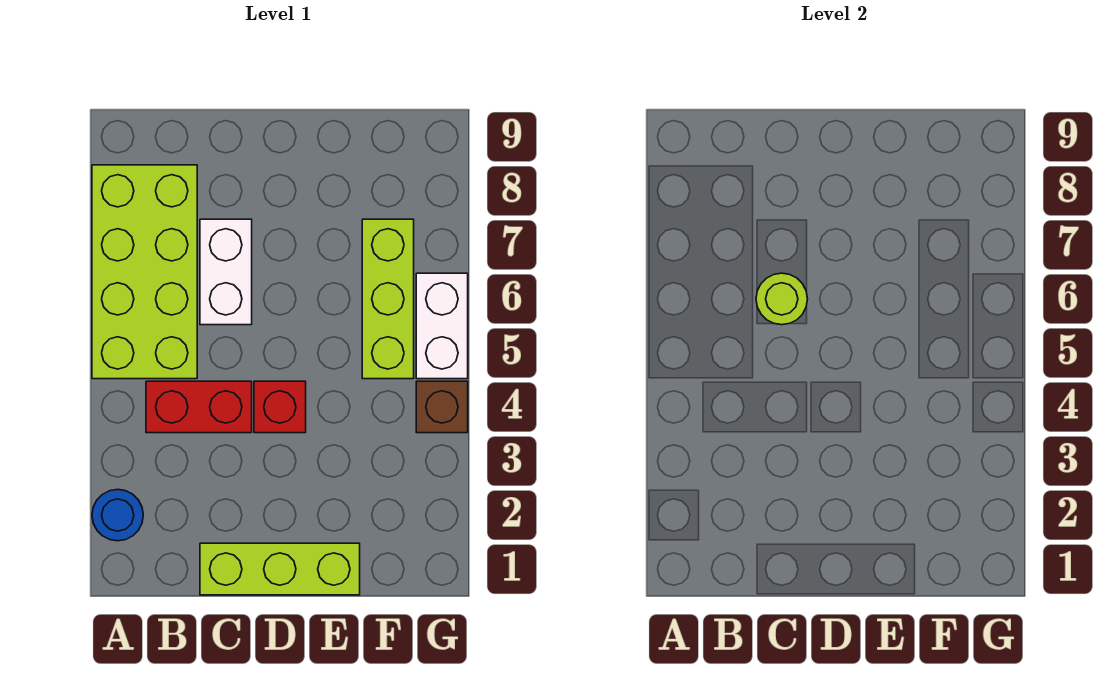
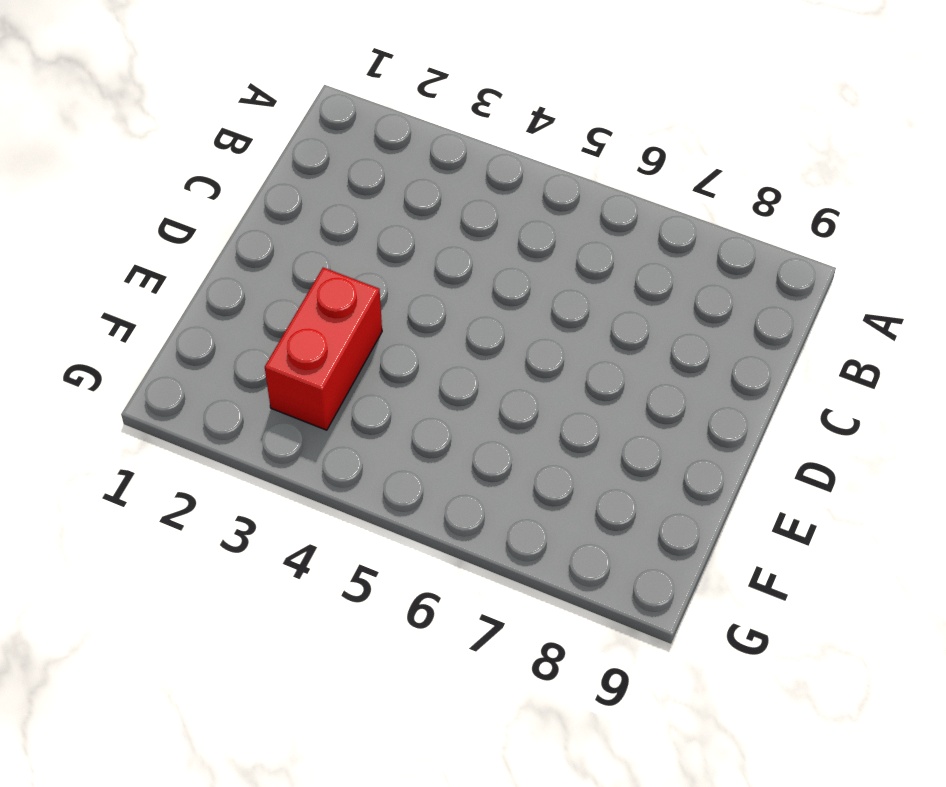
red brick E3:F3 level 1 -> red brick B4:C4 level 1
none -> blue round brick A2 level 1
none -> lime brick A5:B8 level 1

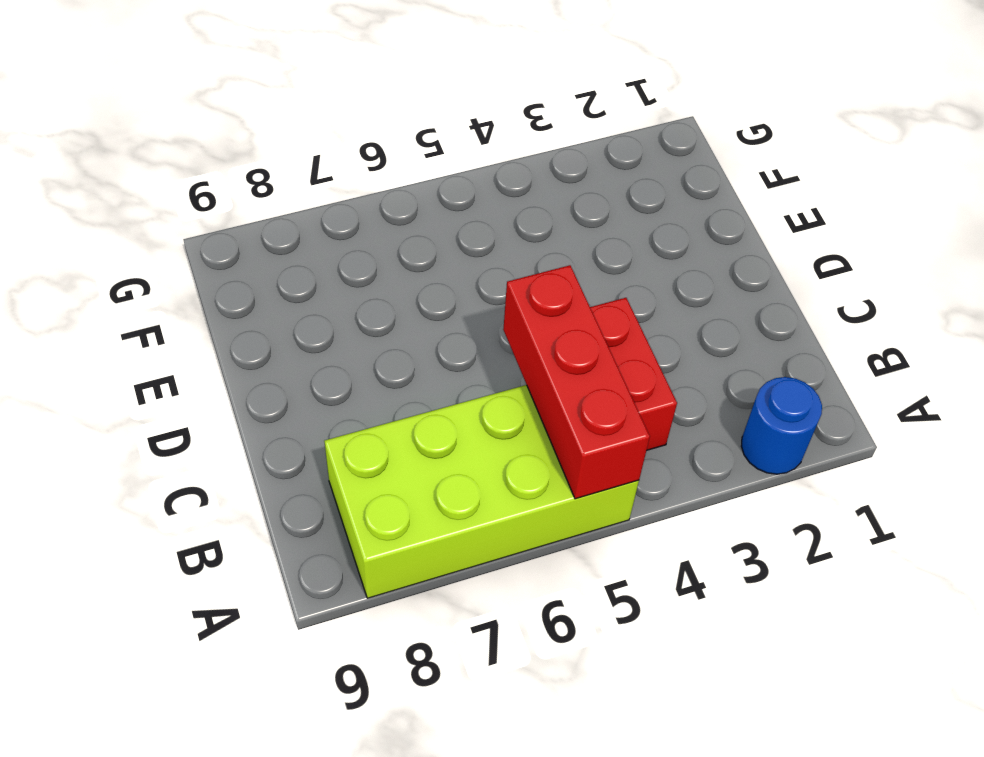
red brick A5:C5 level 2 -> none
none -> lime brick C1:E1 level 1
none -> white brick C6:C7 level 1

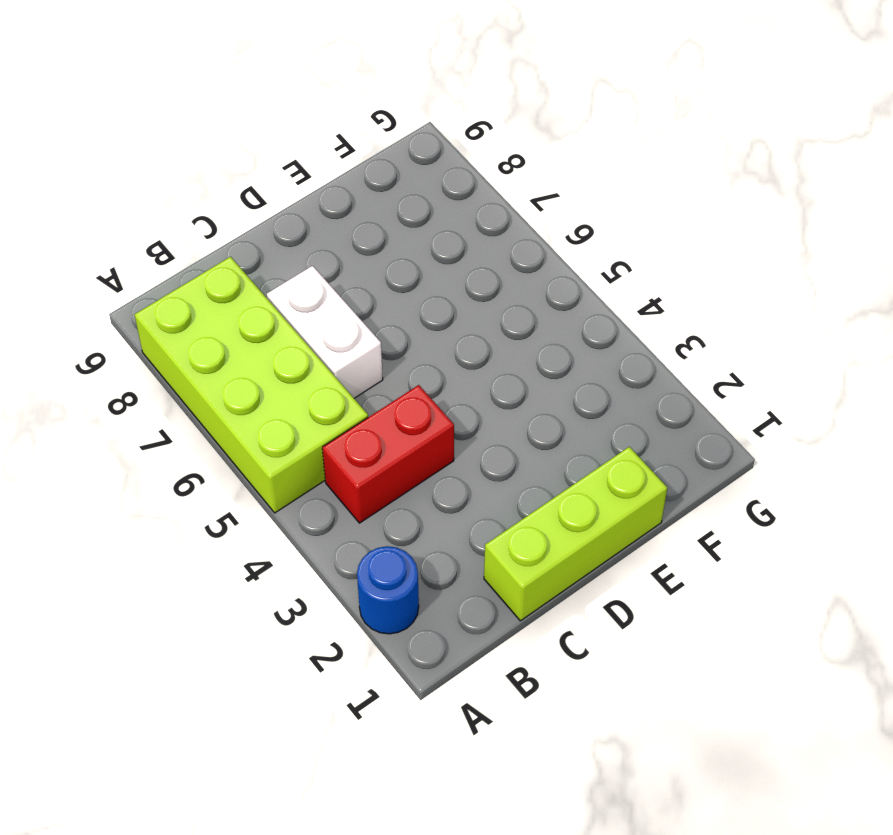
none -> red brick D4 level 1
none -> lime brick F5:F7 level 1

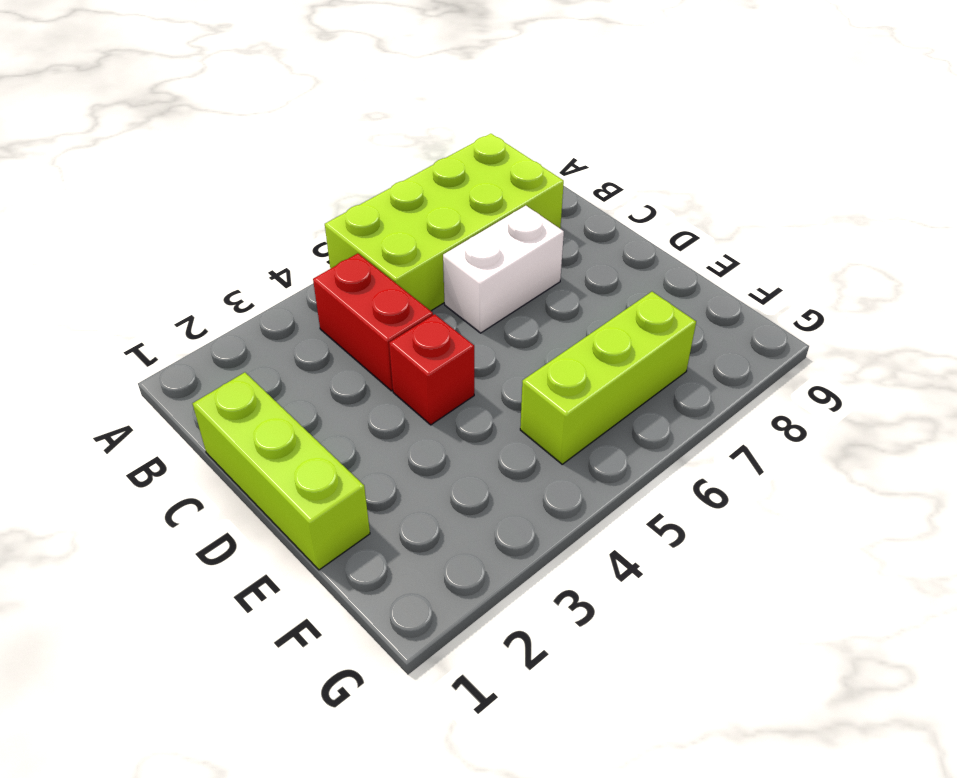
none -> blue round brick A2 level 1
none -> brown brick G4 level 1

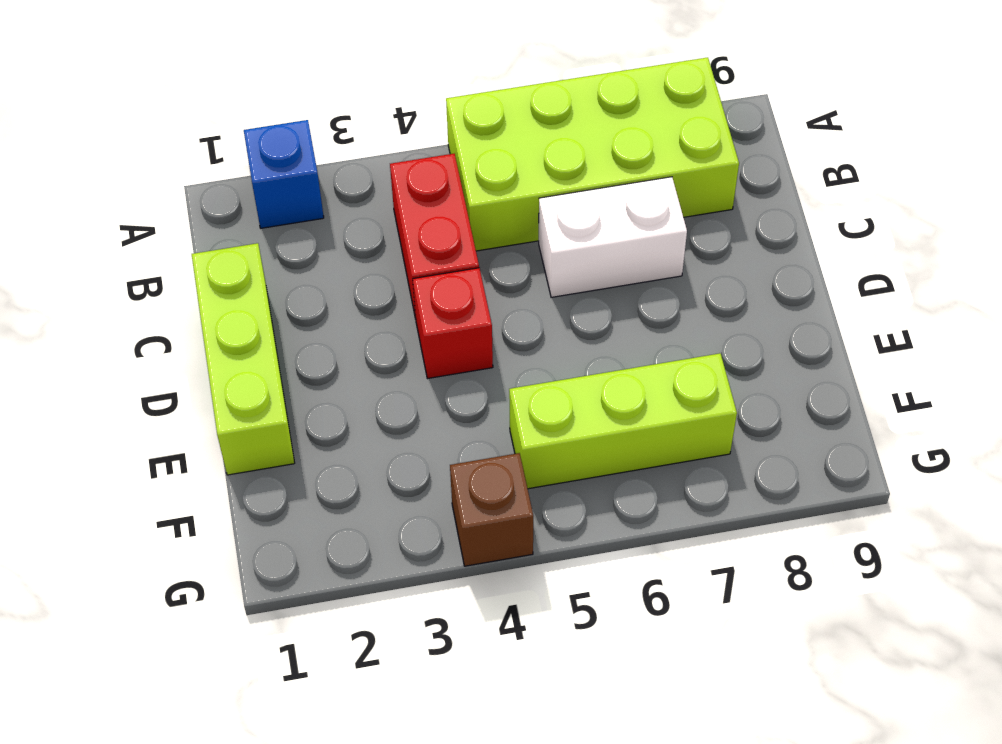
blue brick A2 level 1 -> blue round brick A2 level 1
none -> white brick G5:G6 level 1
none -> lime round brick C6 level 2

